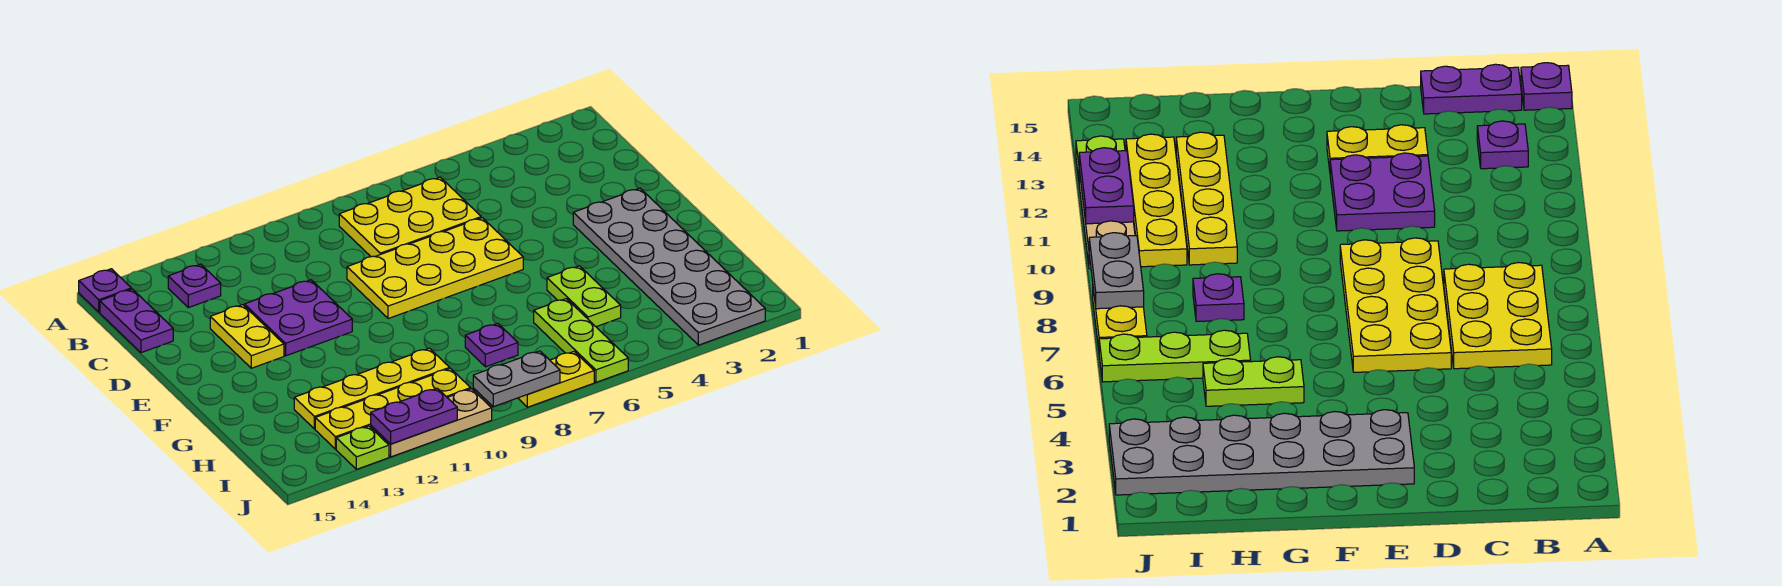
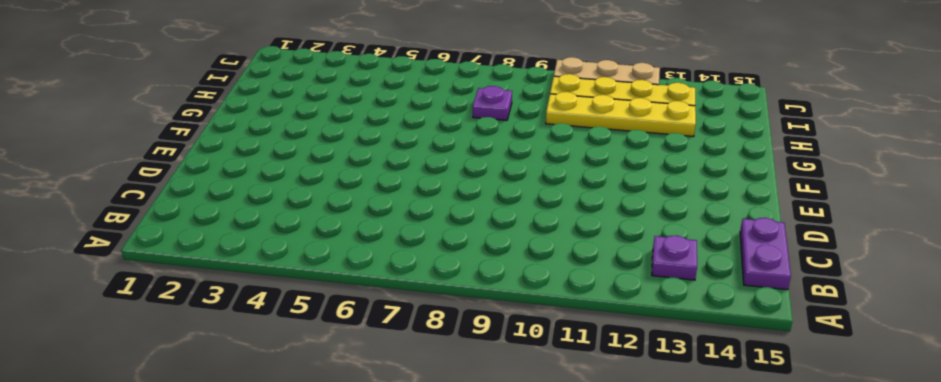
none -> purple plate A15 level 1
none -> yellow plate B6:C8 level 1
none -> yellow plate D6:E9 level 1

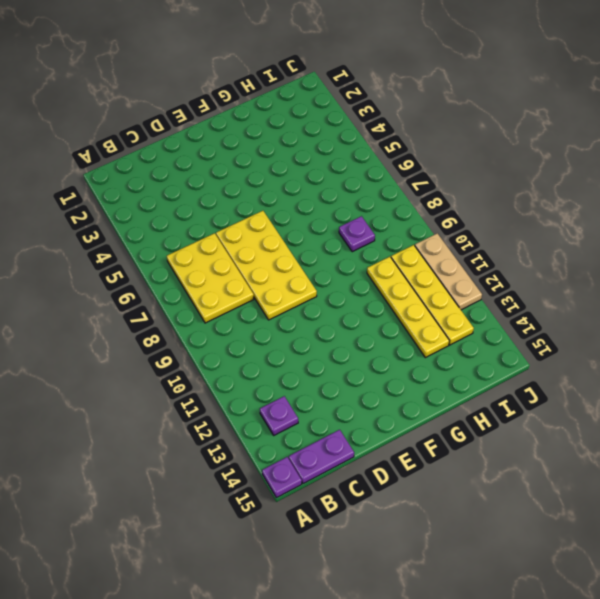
none -> purple plate D11:E12 level 1
none -> yellow plate D13:E13 level 1
none -> grey plate E2:J3 level 1

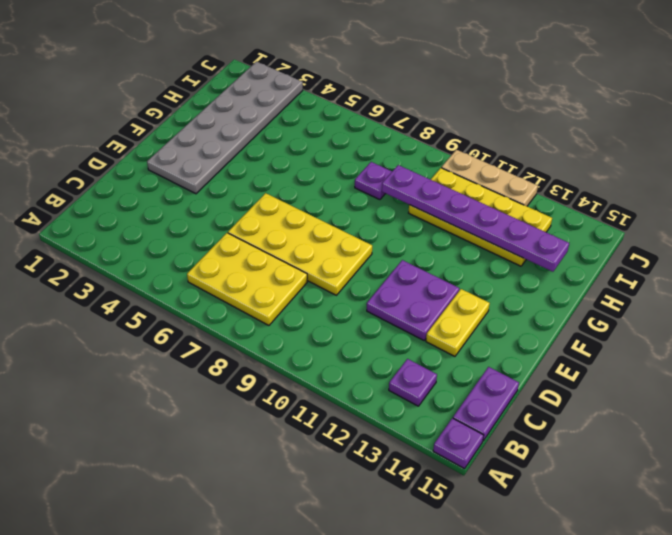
purple plate H9:H14 level 2 -> none
none -> lime plate G5:H5 level 1
none -> lime plate H6:J6 level 1
none -> yellow plate J7:J8 level 1

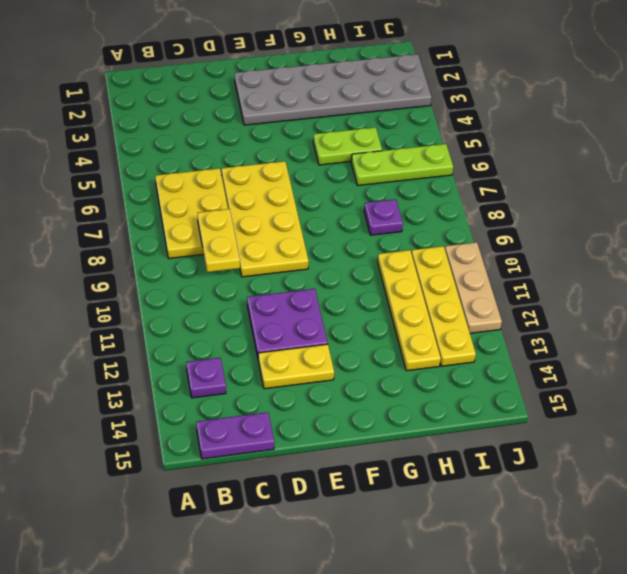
yellow plate C8:C9 level 2 -> yellow plate J7:J8 level 1
none -> purple plate A15 level 1
none -> lime plate J13 level 1
none -> grey plate J8:J9 level 2

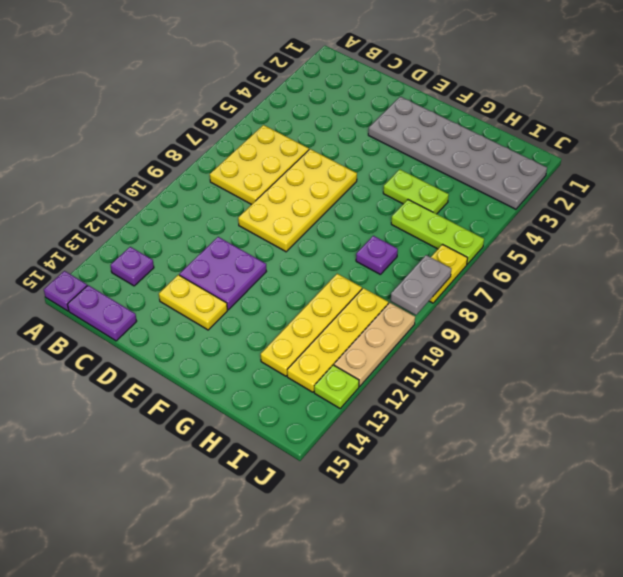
none -> purple plate J11:J12 level 2

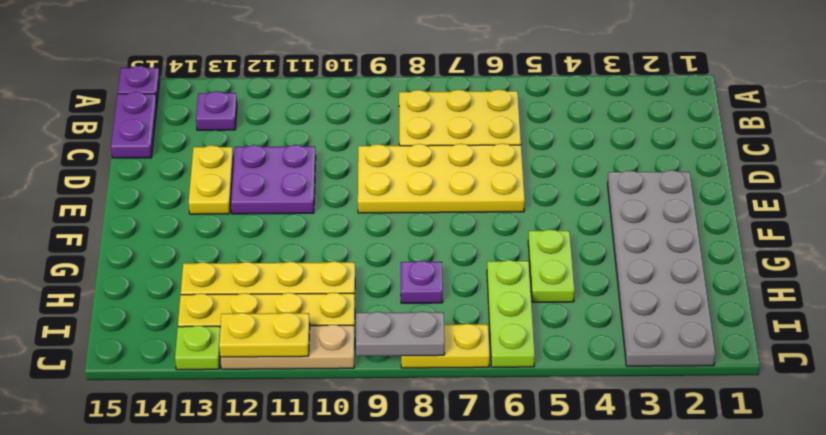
yellow plate J11:J12 level 2 -> purple plate J11:J12 level 2

